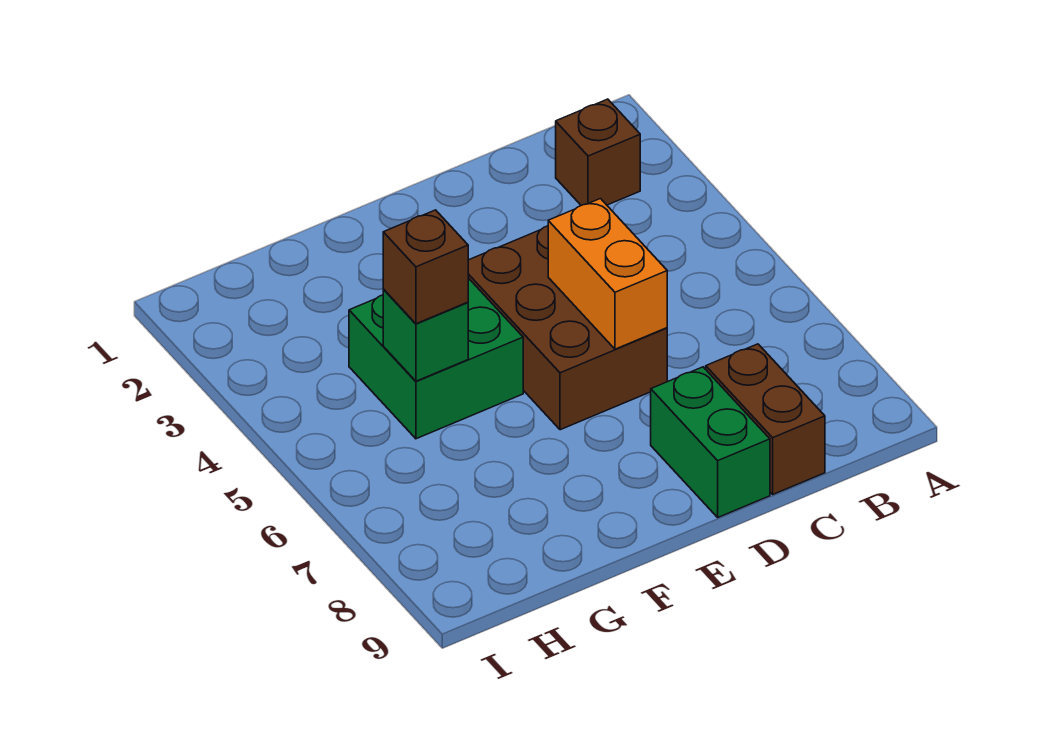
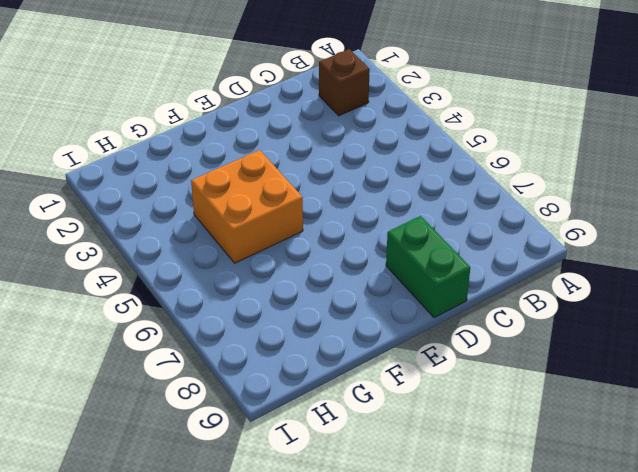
orange brick F4:G5 level 1 -> green brick F4:G5 level 1
none -> brown brick C8:C9 level 1
none -> brown brick D4:E6 level 1

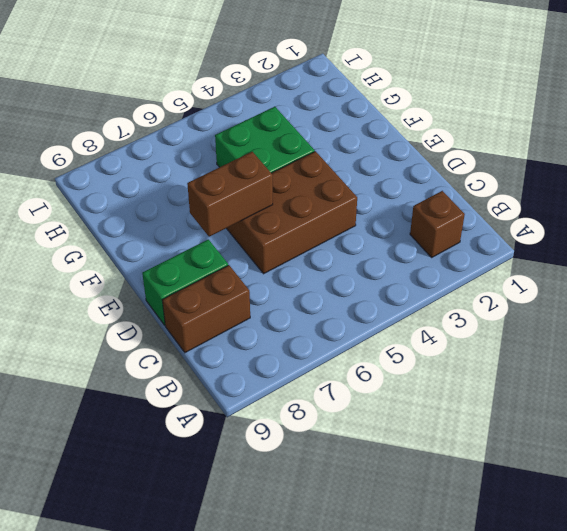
brown brick E6:E7 level 2 -> none
none -> orange brick D5:D6 level 2
none -> green brick G5 level 2

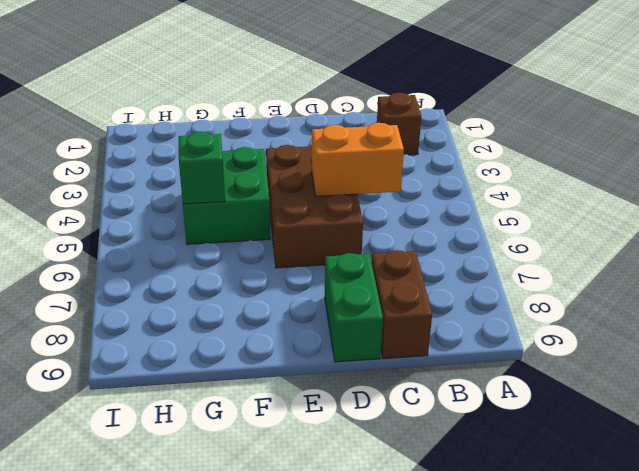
orange brick C5:D5 level 2 -> orange brick D5:D6 level 2
none -> brown brick G5 level 3

